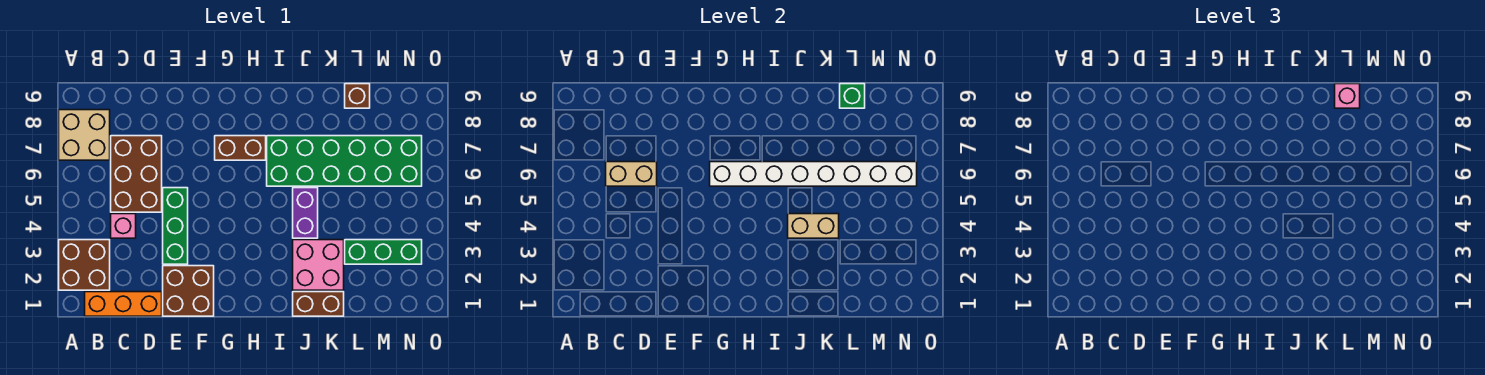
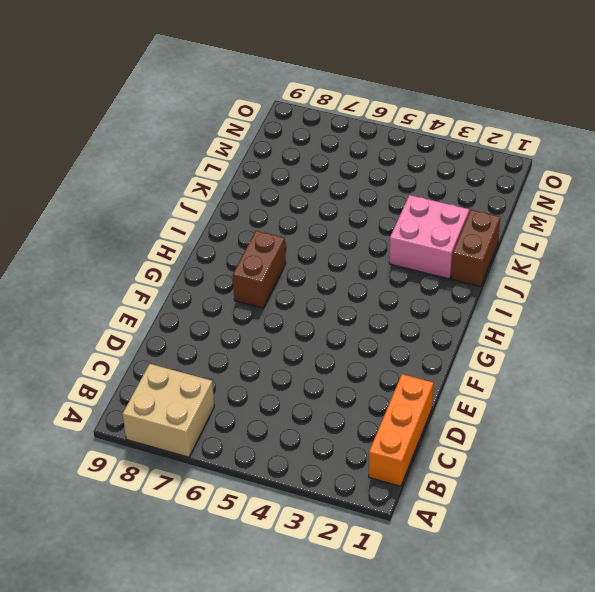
none -> brown brick A2:B3 level 1
none -> pink brick C4 level 1
none -> brown brick C5:D7 level 1

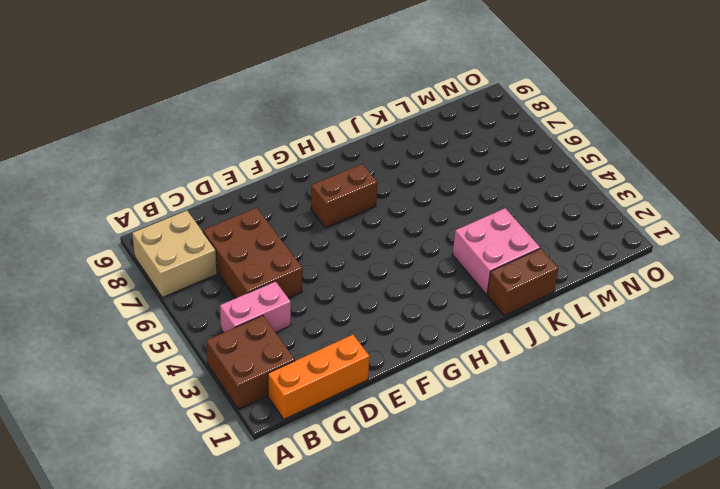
pink brick B4:C4 level 1 -> pink brick C4 level 1
none -> brown brick E1:F2 level 1
none -> green brick E3:E5 level 1
none -> green brick I6:N7 level 1

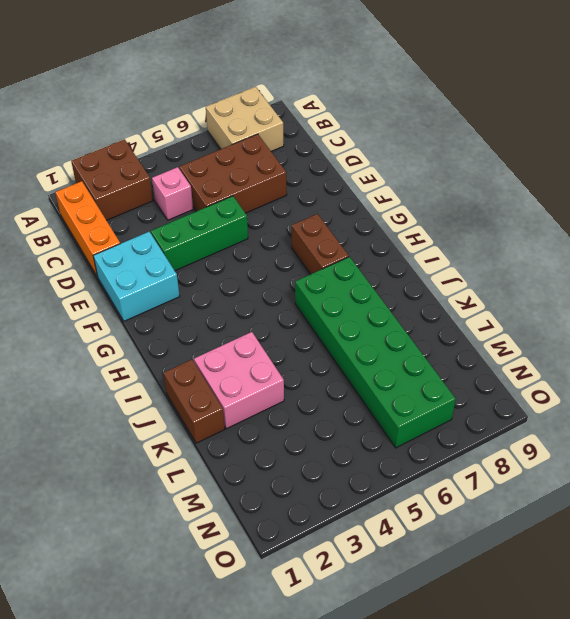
cyan brick E1:F2 level 1 -> brown brick E1:F2 level 1
none -> purple brick J4:J5 level 1
none -> green brick L3:N3 level 1
none -> brown brick L9 level 1

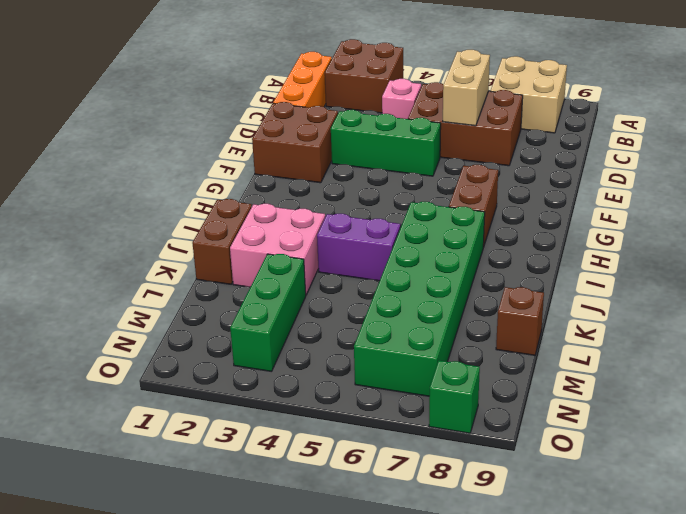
green brick O8 level 1 -> green brick L9 level 2
none -> white brick G6:N6 level 2
none -> tan brick J4:K4 level 2
none -> pink brick L9 level 3

